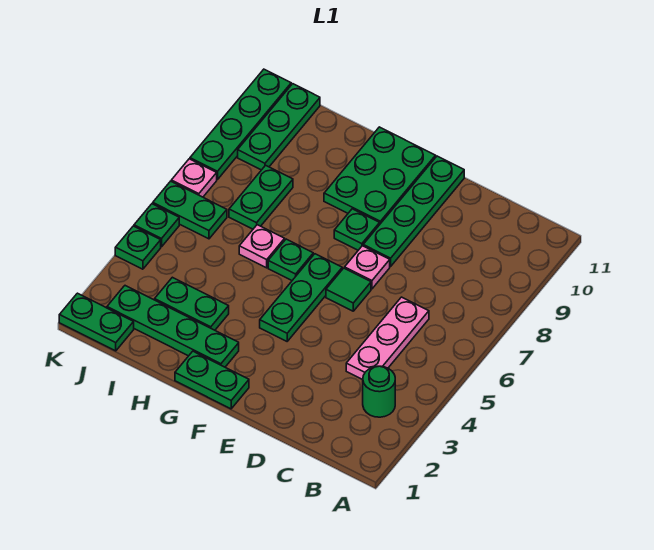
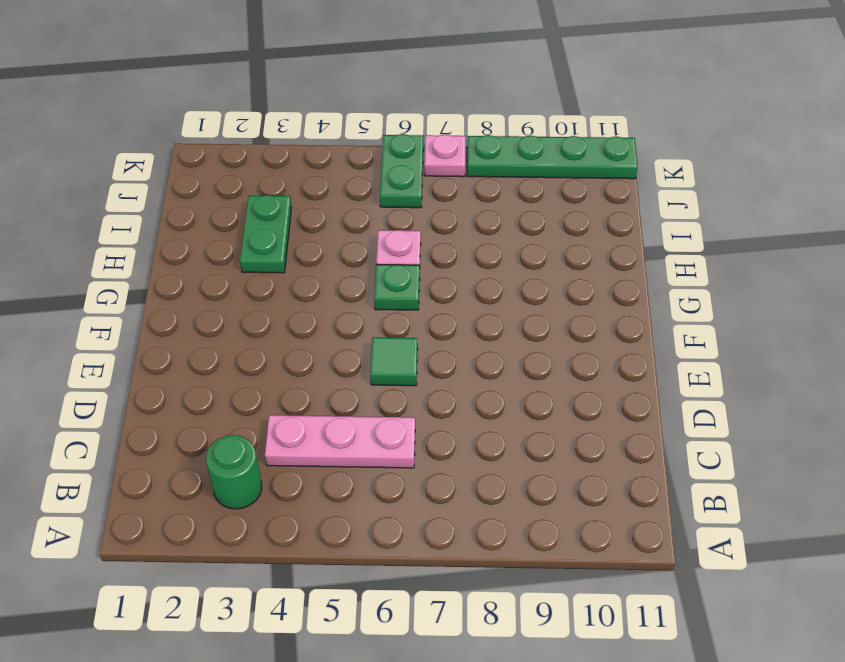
none -> pink plate E7 level 1
none -> green plate E8:E11 level 1
none -> green plate F1:G1 level 1

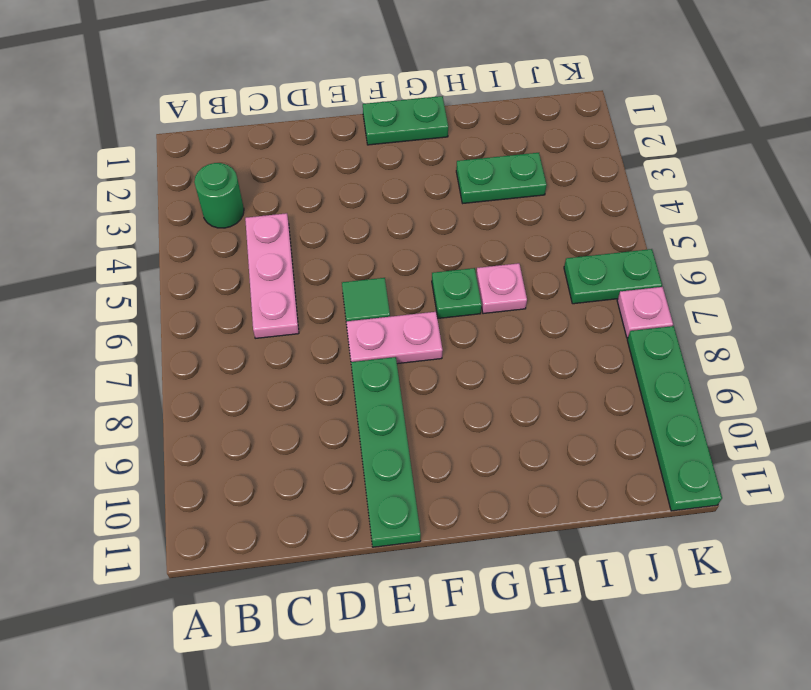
pink plate E7:F7 level 1 -> pink plate E7 level 1
none -> green plate F4:F6 level 1
none -> green plate F8 level 1
none -> green plate F9:G11 level 1

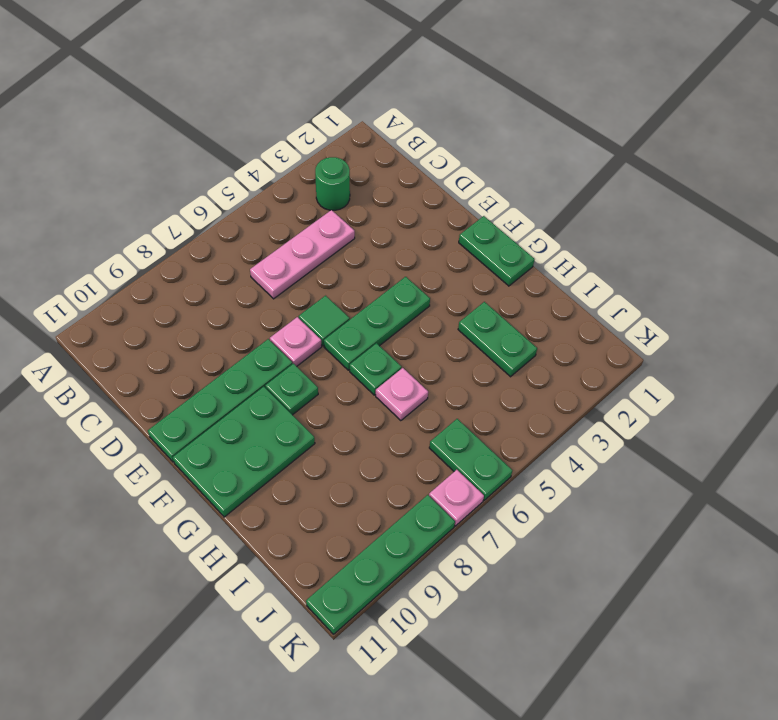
none -> green plate G2:J2 level 1
none -> green plate I7:I8 level 1
none -> green plate J1:K1 level 1

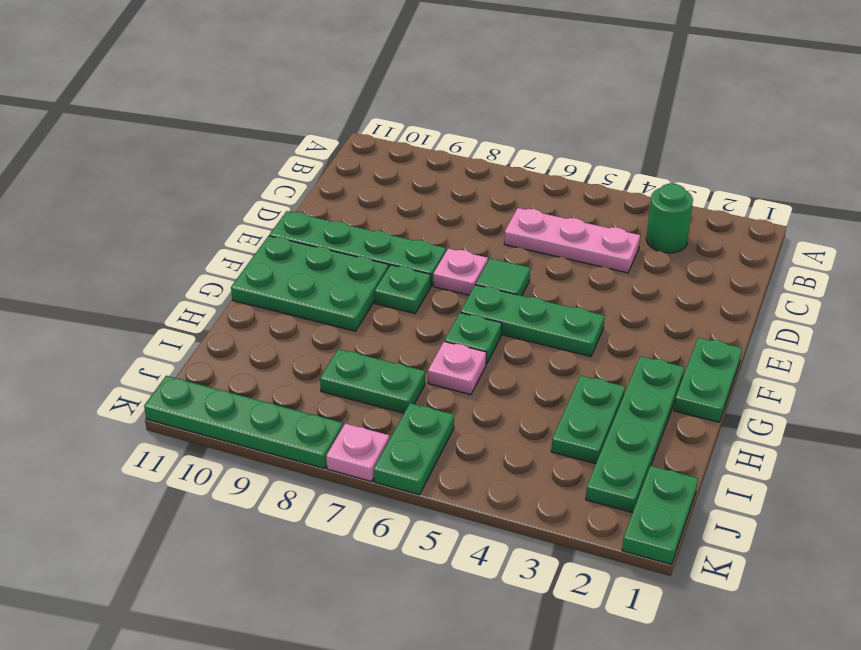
none -> green plate J9:J11 level 1
none -> green plate K4 level 1
none -> green plate K5 level 1

